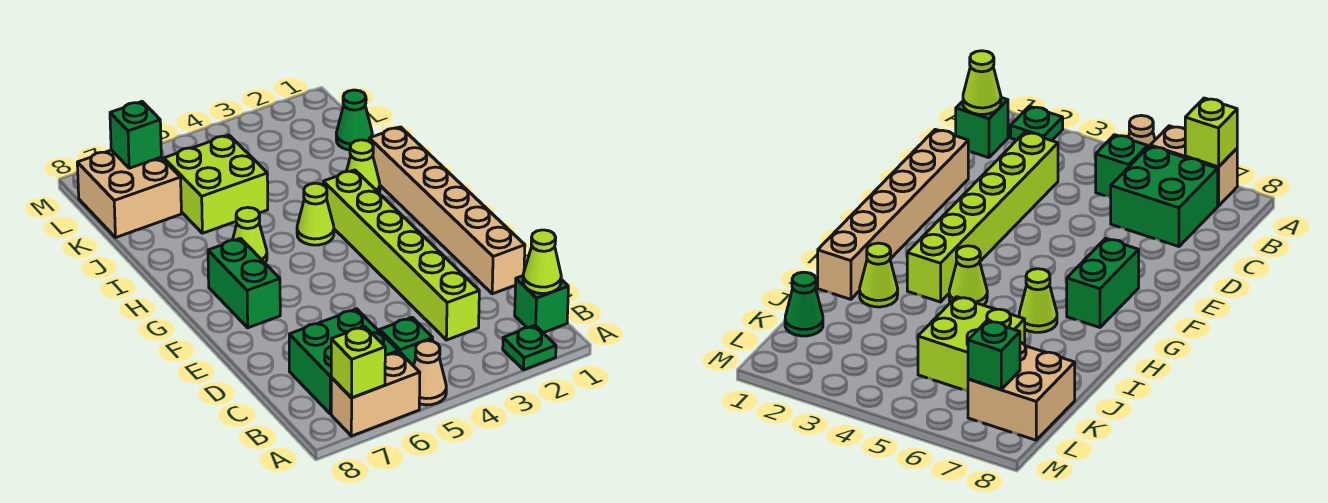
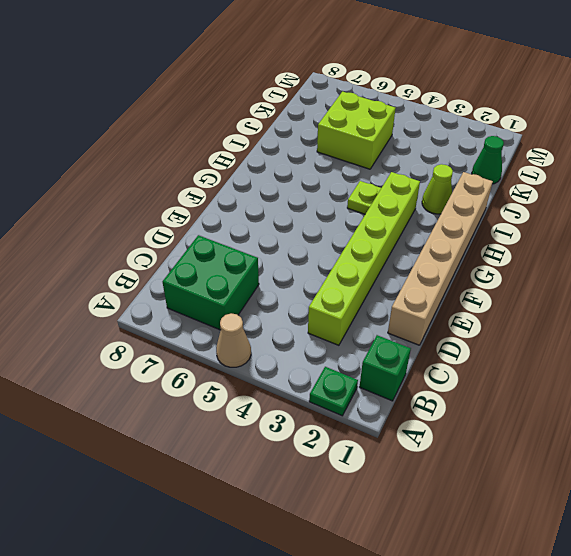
lime plate H4 level 1 -> lime cone H4 level 1
none -> tan brick A6:A7 level 1
none -> green brick B5 level 1
none -> green brick F7:G7 level 1

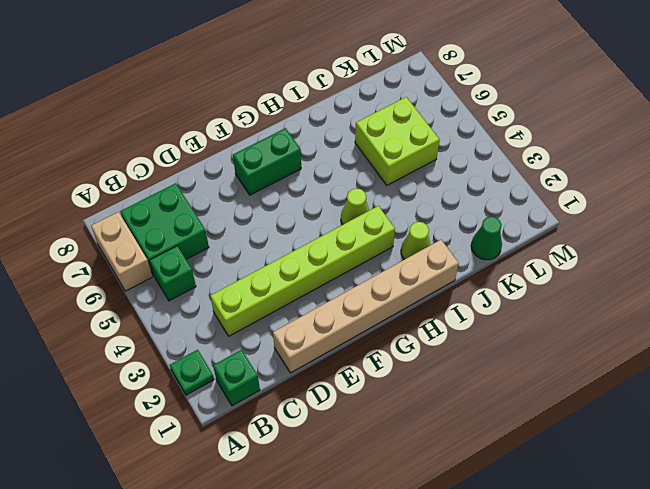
none -> tan cone A5 level 1
none -> lime cone H6 level 1
none -> tan brick K7:L8 level 1

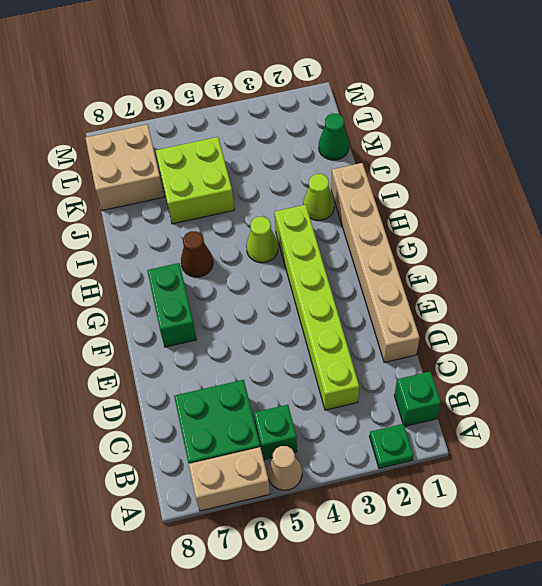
brown cone H6 level 1 -> lime cone H6 level 1
none -> lime brick A7 level 2
none -> lime cone B1 level 2
none -> green brick L7 level 2

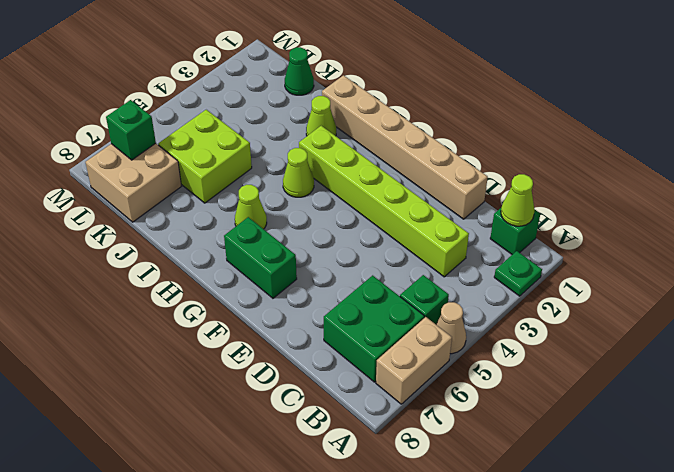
none -> lime brick A7 level 2

